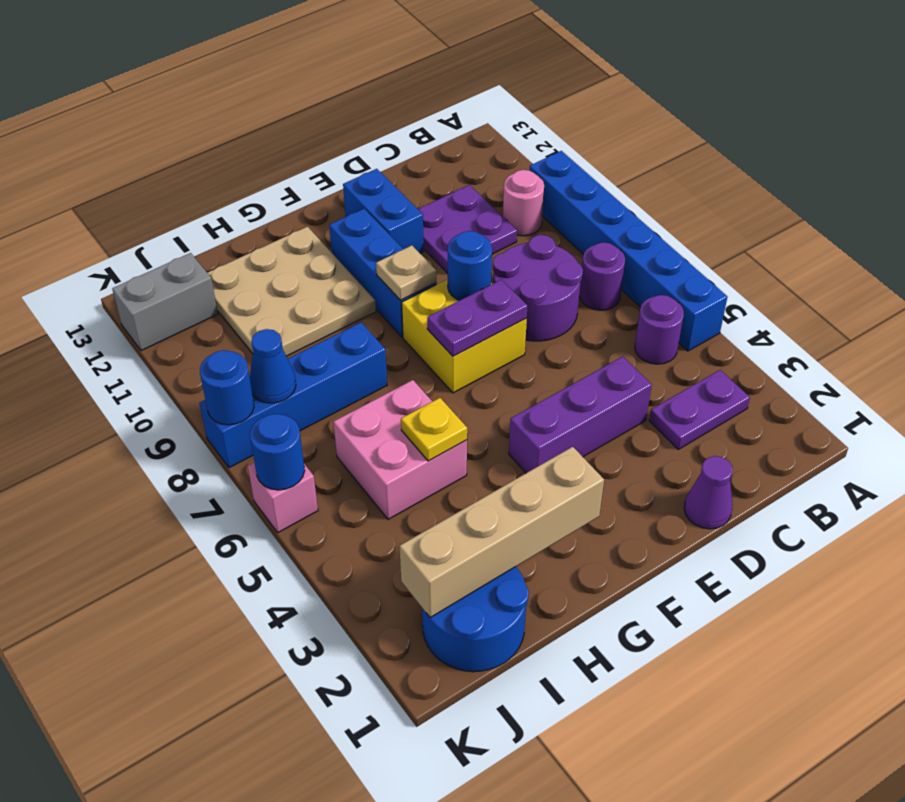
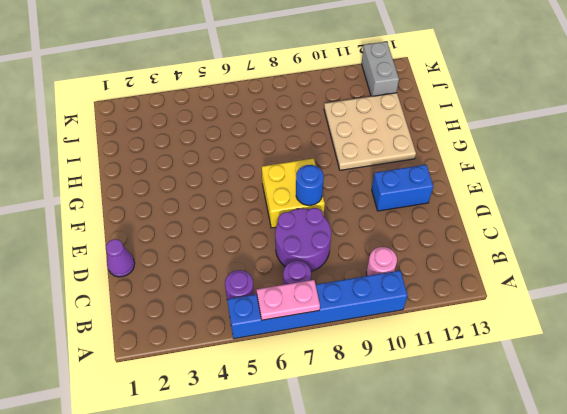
pink plate A6:A7 level 2 -> none
none -> purple plate B3:C3 level 1
none -> purple plate C10:D11 level 1
none -> purple brick D4:F4 level 1

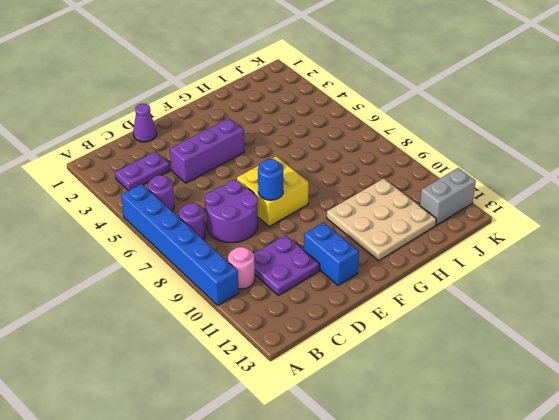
none -> blue brick F9:F11 level 1
none -> pink brick H5:I6 level 1
none -> blue brick H8:K8 level 1

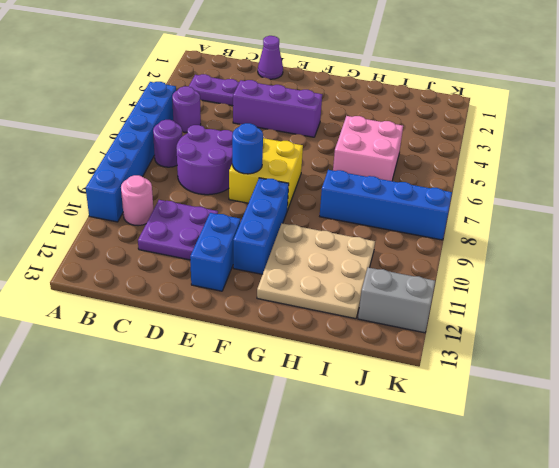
none -> blue round brick I1:J2 level 1
none -> pink brick K6 level 1
none -> purple plate E7:F7 level 2

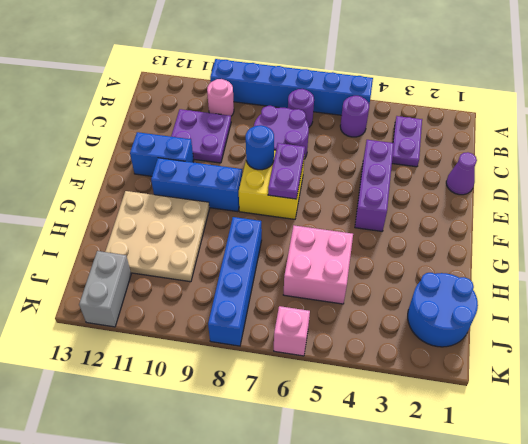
none -> tan plate F9 level 2
none -> tan brick G2:J2 level 2
none -> yellow plate H5 level 2

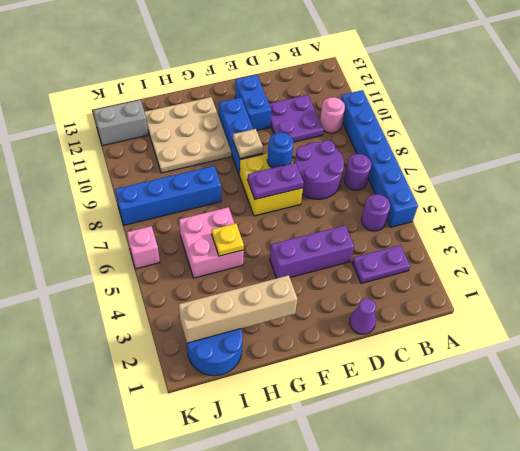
none -> blue cone J8 level 2
none -> blue round brick K6 level 2
none -> blue round brick K8 level 2

